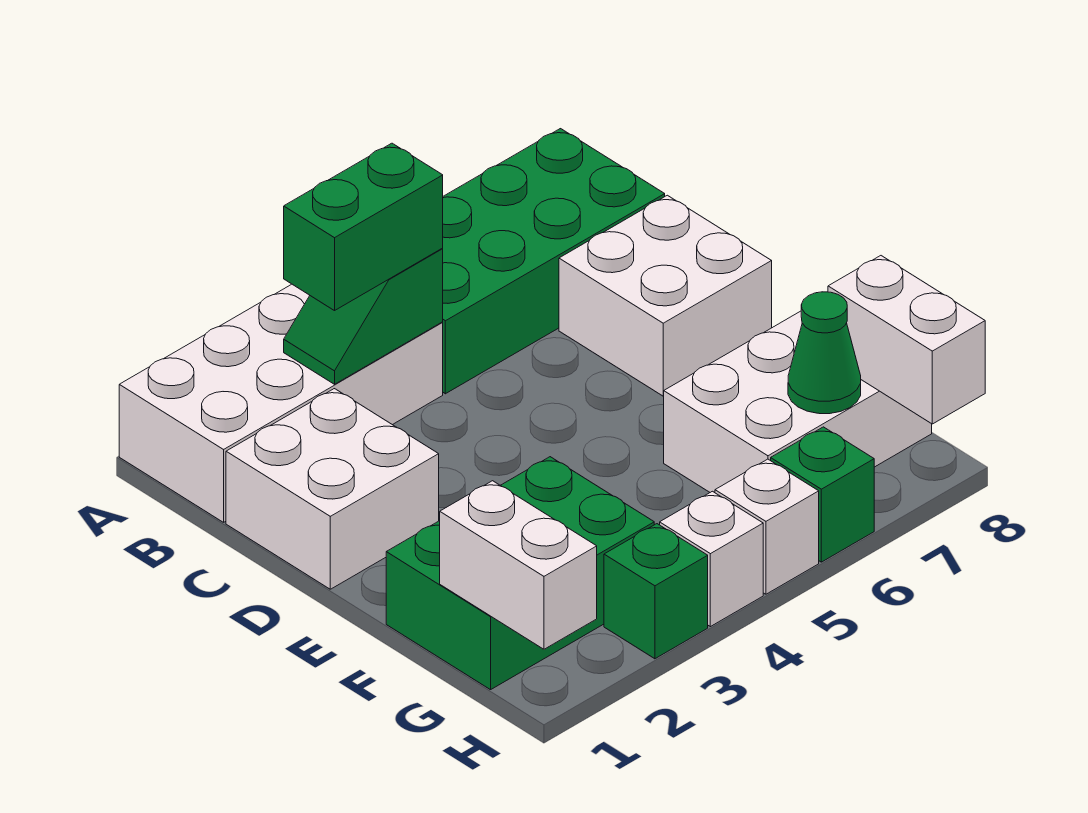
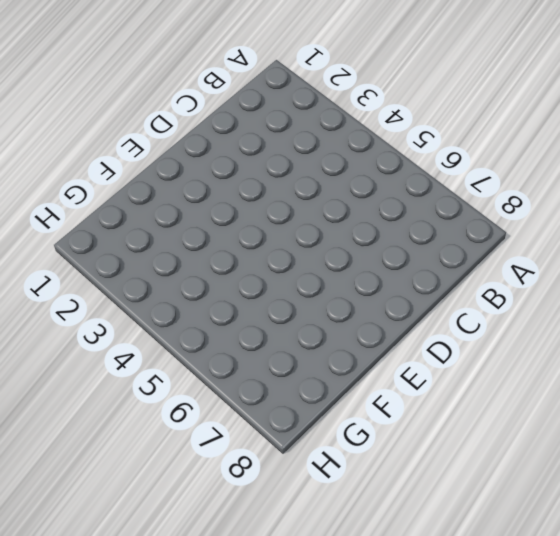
none -> white brick A1:B4 level 1
none -> green brick A5:B8 level 1
none -> white brick C1:D2 level 1

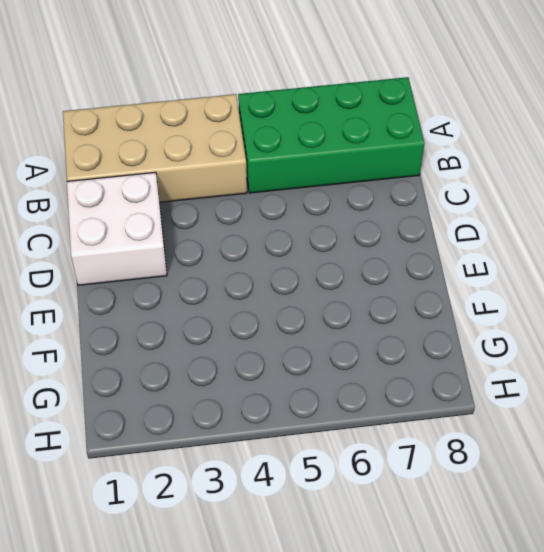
tan brick A1:B4 level 1 -> white brick A1:B4 level 1
none -> white brick C7:D8 level 1
none -> green brick F1:G3 level 1
none -> white brick F6:G8 level 1

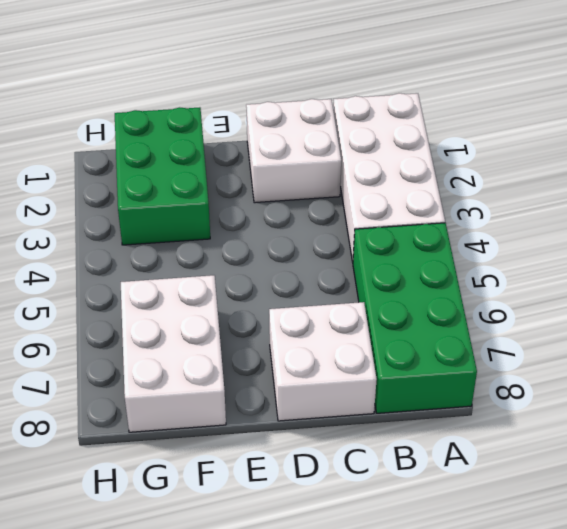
none -> green brick H3 level 1
none -> white brick H4 level 1
none -> white brick H5 level 1

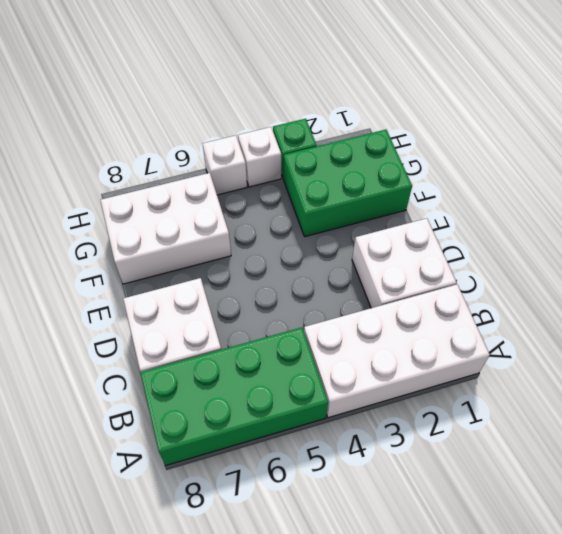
none -> green brick H6 level 1
none -> green slope B3:B4 level 2 top 4
none -> white brick G1:H1 level 2

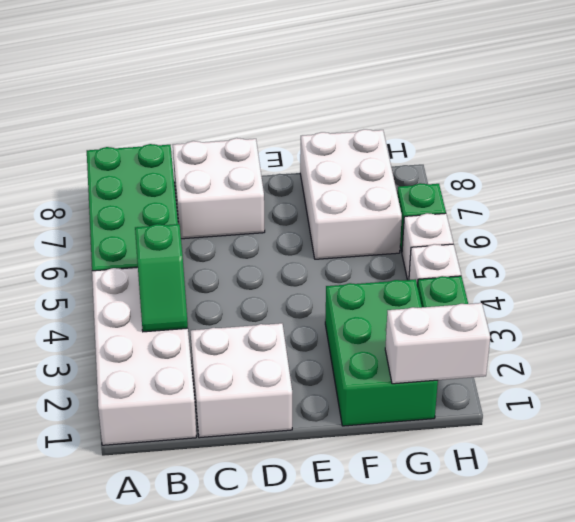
none -> green cone G7 level 2
none -> white brick G8:H8 level 2
none -> green brick B3:B4 level 3

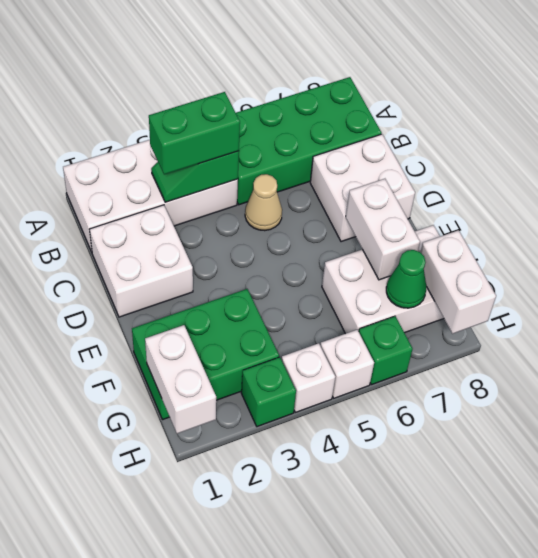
tan cone C5 level 1 -> none
white brick E7:F7 level 2 -> none

